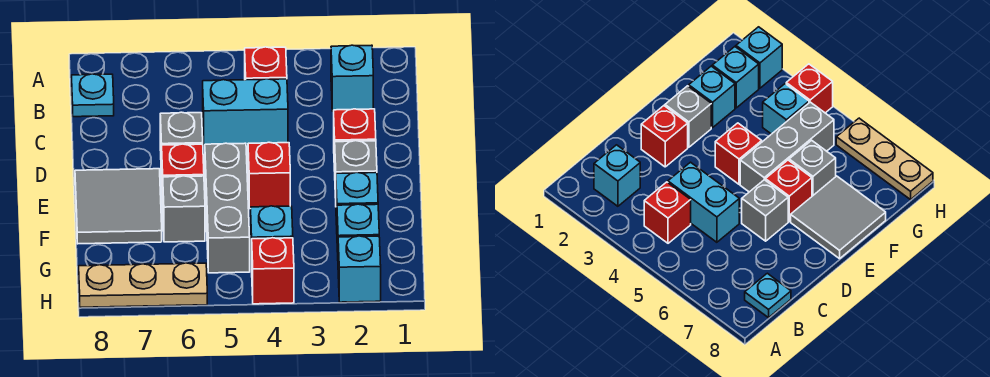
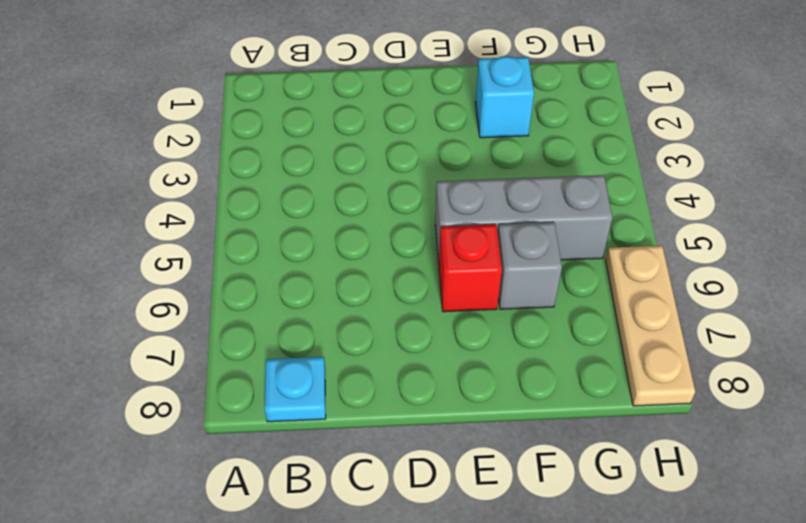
none -> cyan brick B2 level 1
none -> red brick B4 level 1
none -> cyan brick C4:C5 level 1

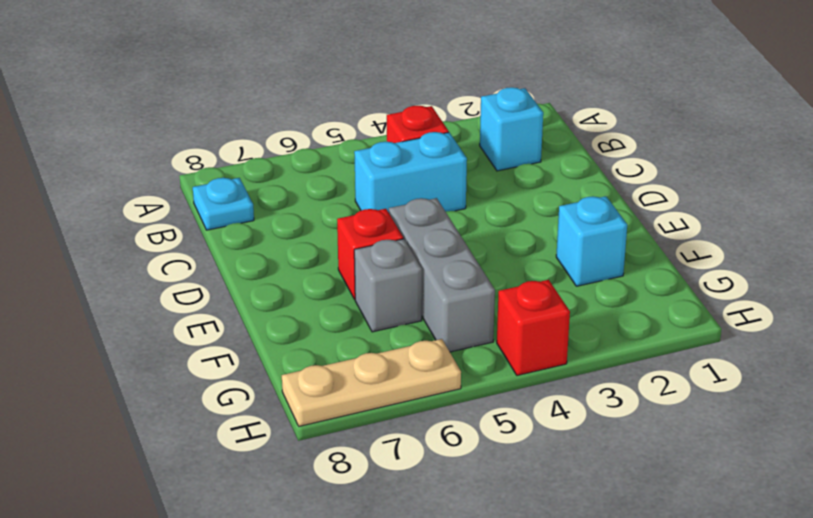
none -> red brick D2 level 1
none -> grey brick D6 level 1
none -> grey brick E2 level 1

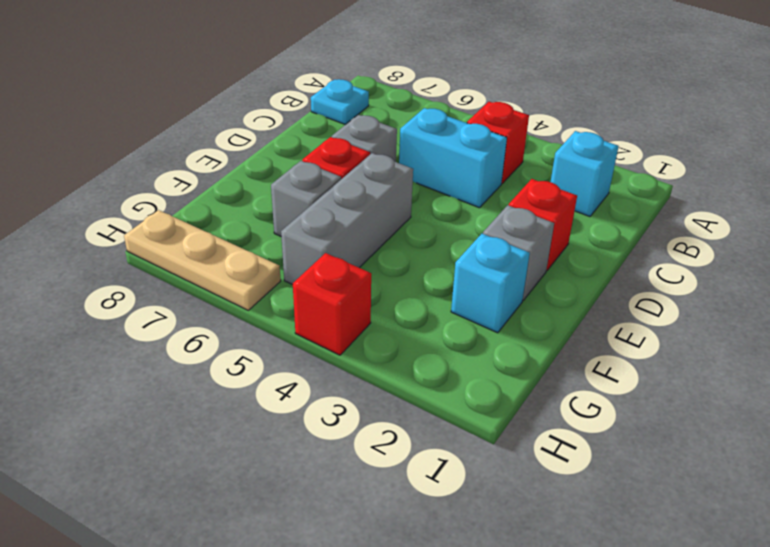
none -> red brick E4 level 1
none -> grey tile E7:F8 level 1
none -> cyan brick G2 level 1

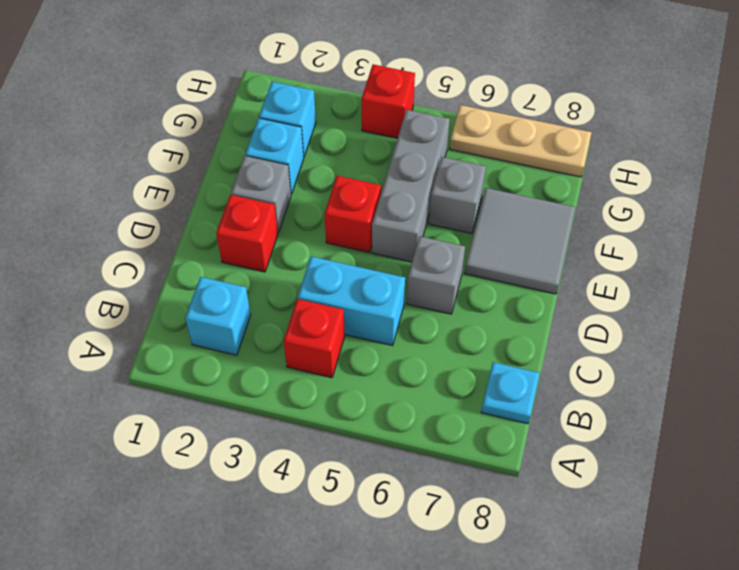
none -> red brick E6 level 1
none -> cyan brick G4 level 1
none -> cyan brick H2 level 1

